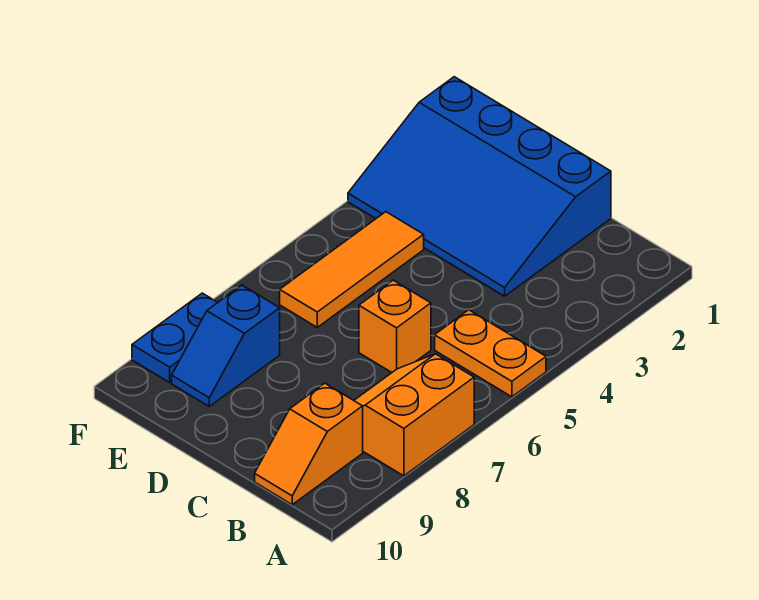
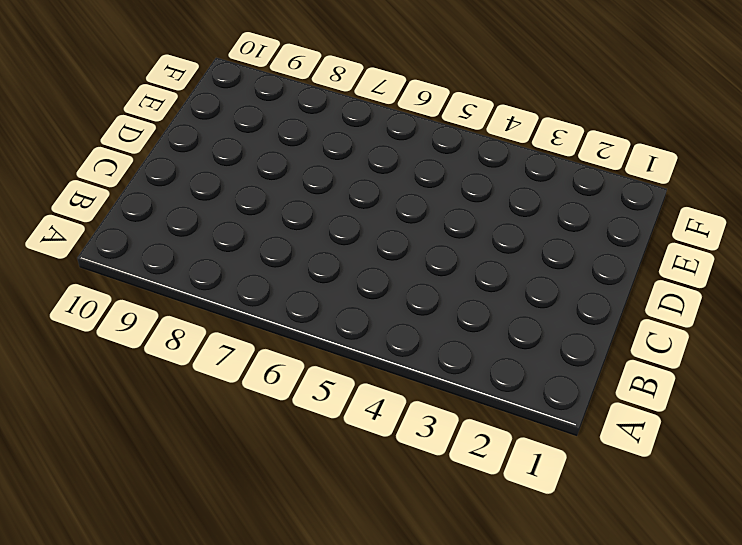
none -> orange plate A5:B5 level 1
none -> orange slope A7:B8 level 1 top A

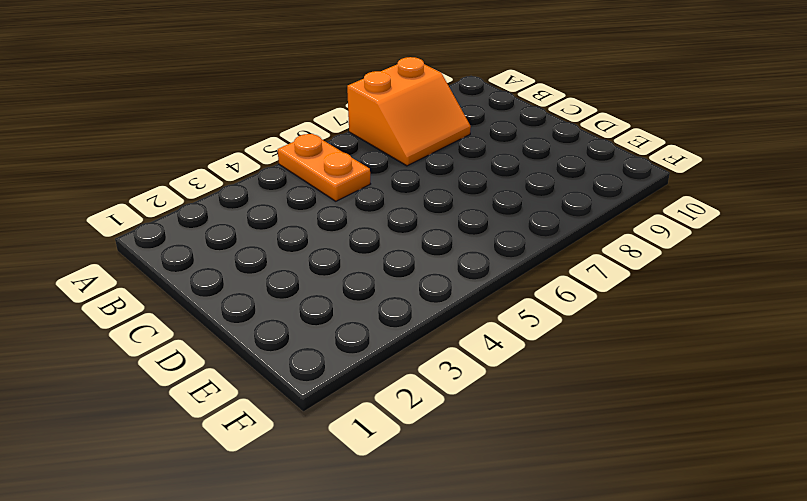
none -> orange slope B9:B10 level 1 top 9
none -> blue slope C1:F3 level 1 top 1

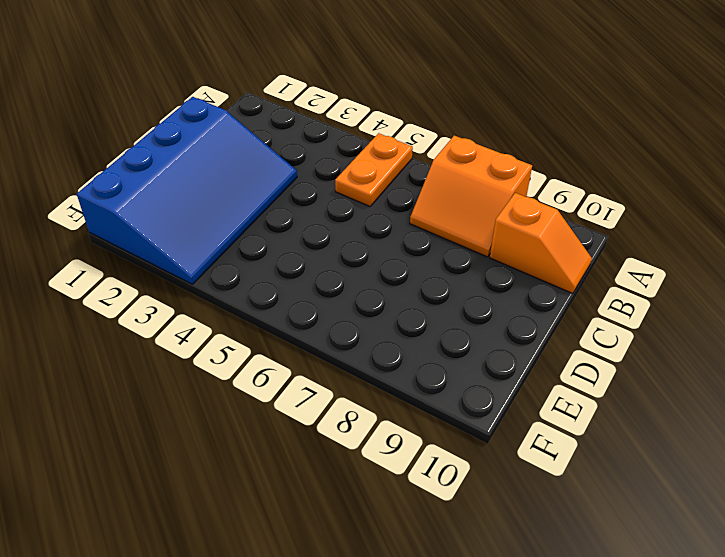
none -> orange brick C6 level 1
none -> orange tile E4:E6 level 1

